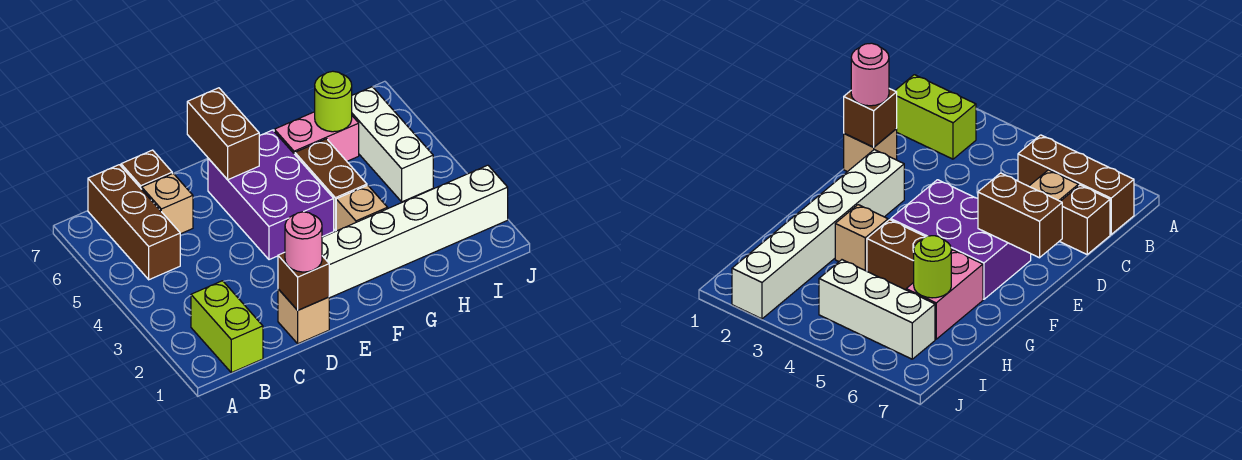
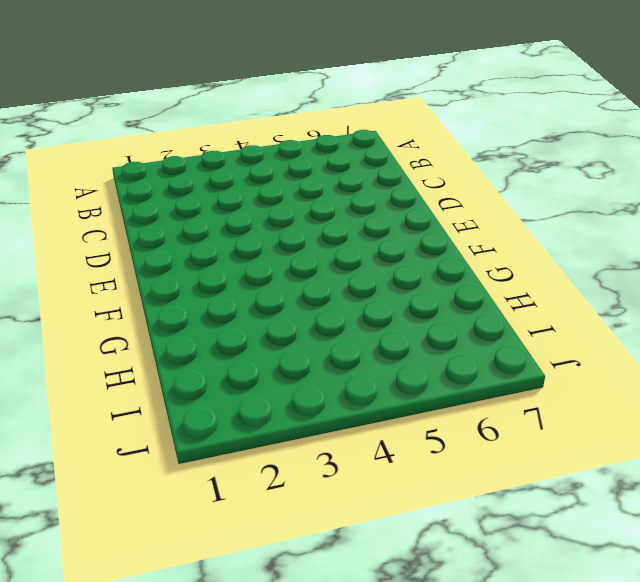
none -> lime brick B1:B2 level 1
none -> brown brick B5:B7 level 1
none -> tan brick C6 level 1

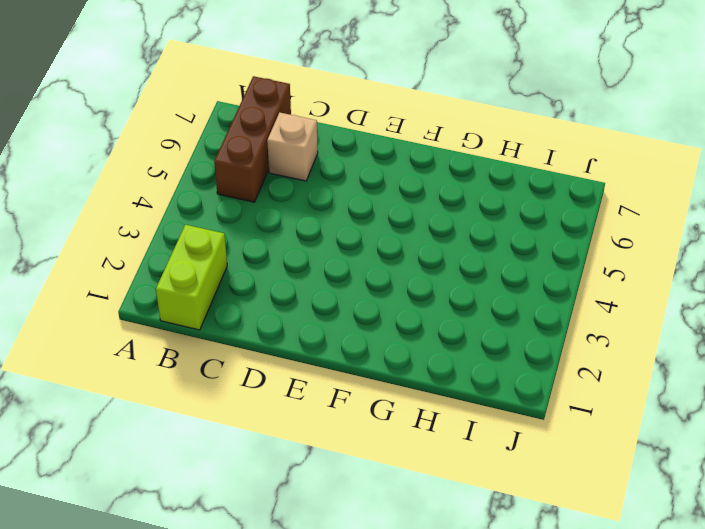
none -> brown brick C7 level 1
none -> tan brick D1 level 1
none -> white brick E2:J2 level 1

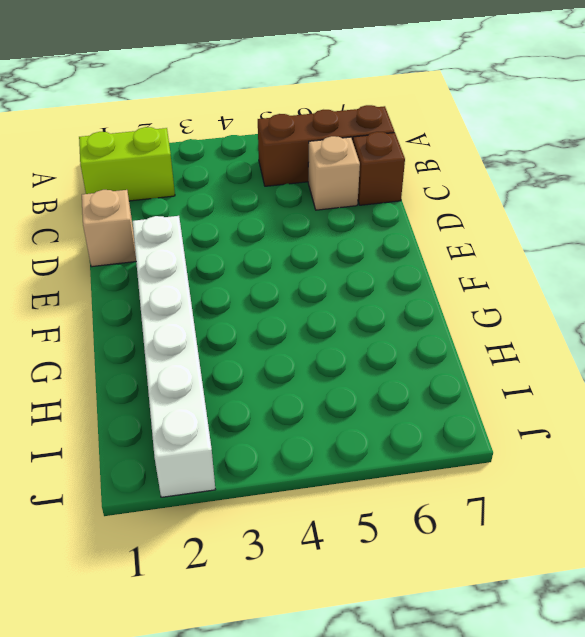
none -> purple brick E4:F6 level 1
none -> tan brick G3 level 1
none -> brown brick G4:G5 level 1

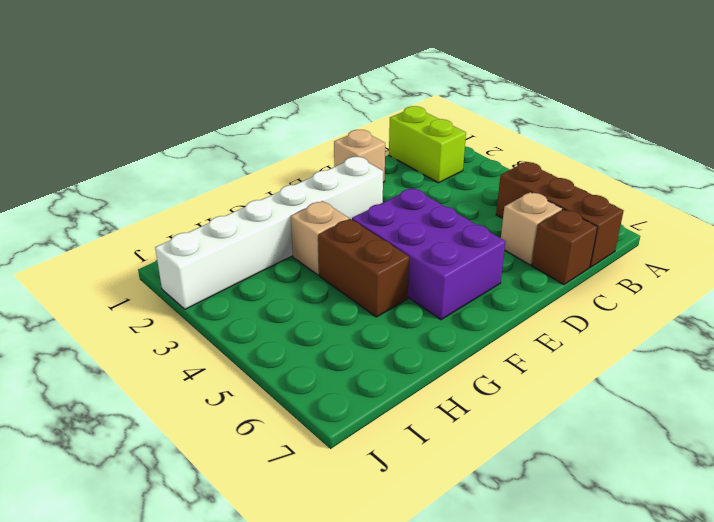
none -> pink brick G6:H6 level 1
none -> white brick I4:I6 level 1
none -> brown brick D1 level 2

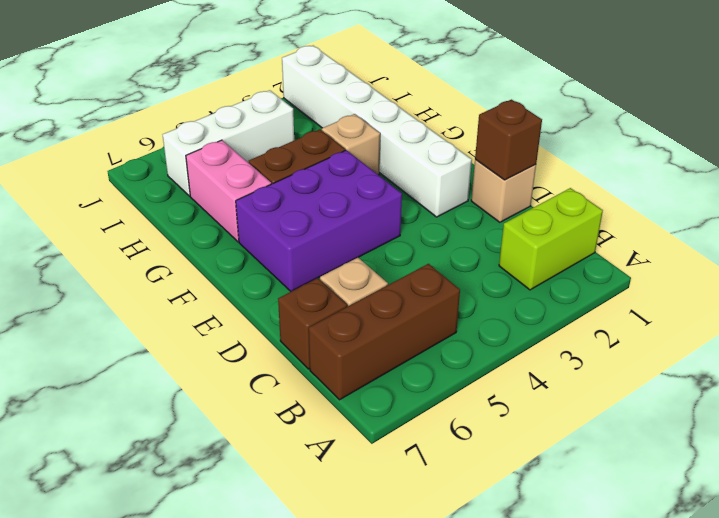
none -> brown brick E6:E7 level 2
none -> lime round brick H6 level 2
none -> pink round brick D1 level 3

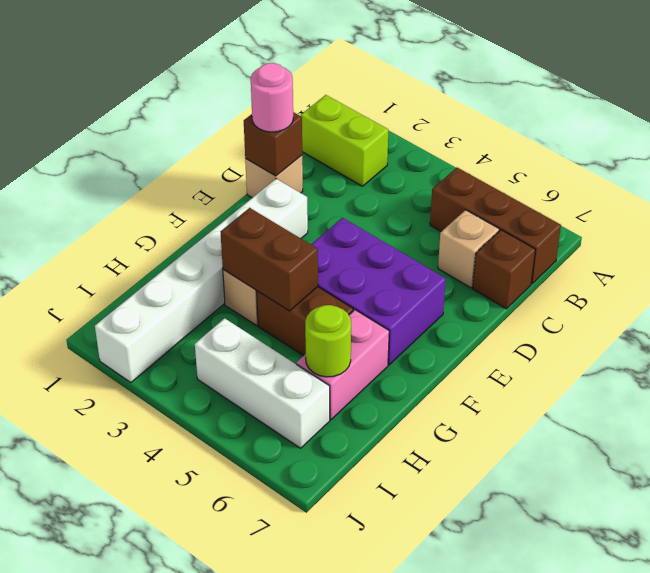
brown brick G3:G4 level 2 -> brown brick E6:E7 level 2

